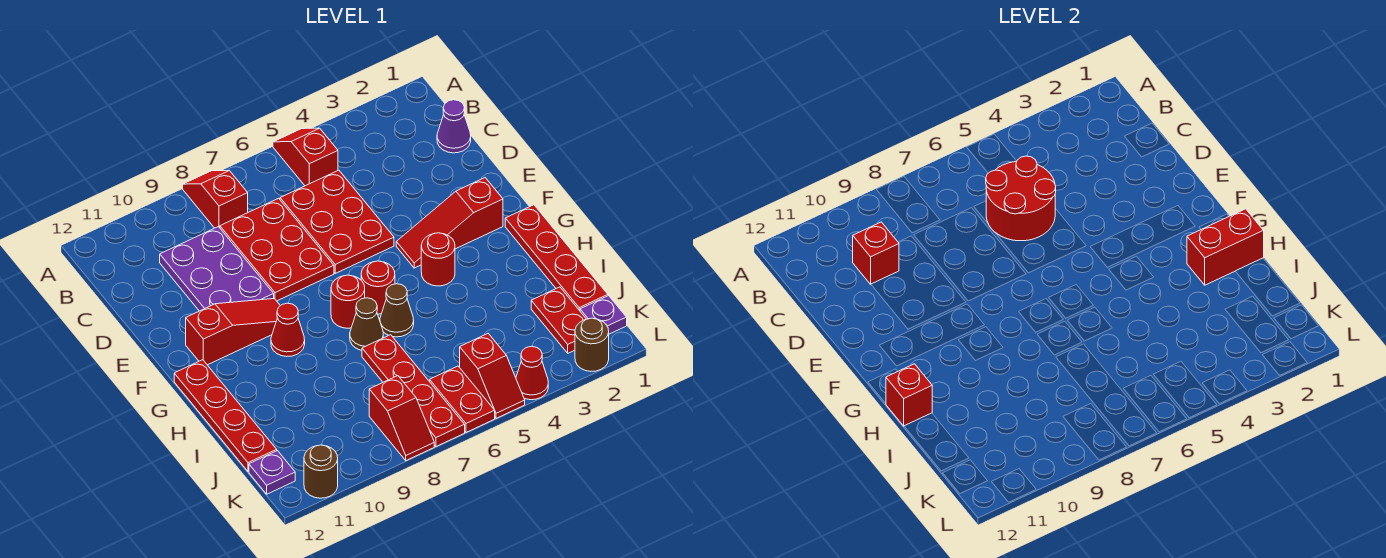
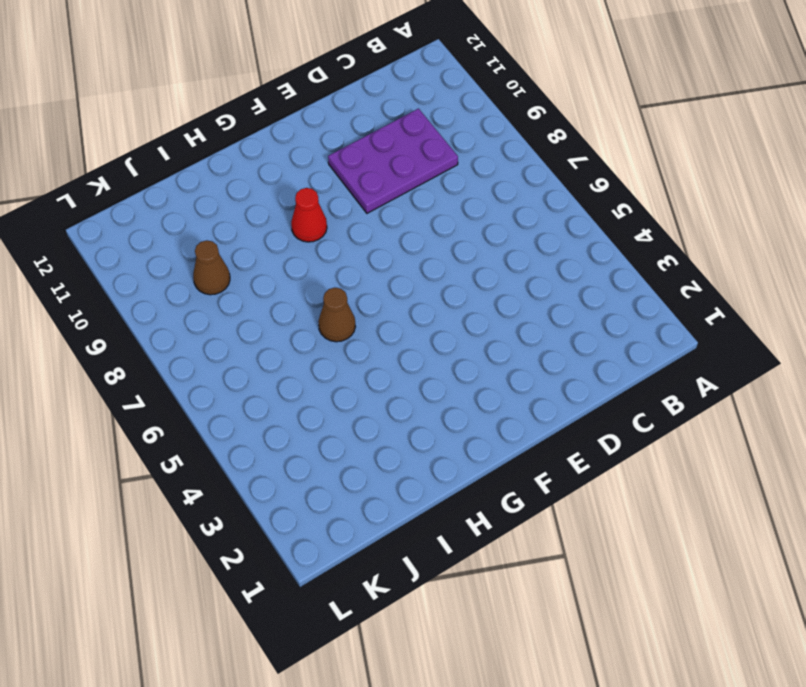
brown cone J9 level 1 -> brown cone H7 level 1
none -> red slope A5:B5 level 1 top B
none -> red slope A8:B8 level 1 top B
none -> purple cone C1 level 1
none -> red plate C5:E6 level 1

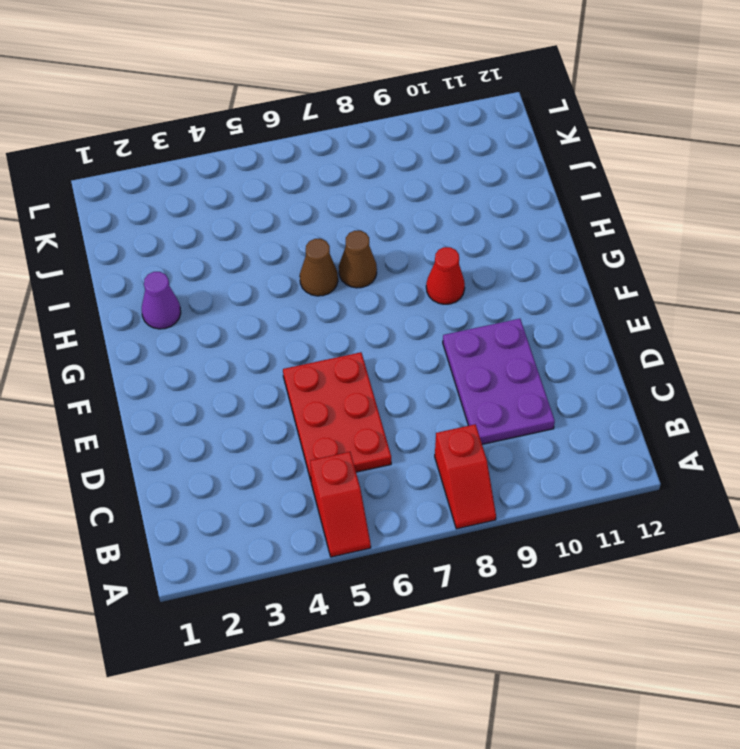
purple cone H2 level 1 -> purple cone C1 level 1
none -> red plate C7:E8 level 1
none -> red slope F2:F4 level 1 top 2
none -> red slope F9:F11 level 1 top 11
none -> red plate G1:J1 level 1

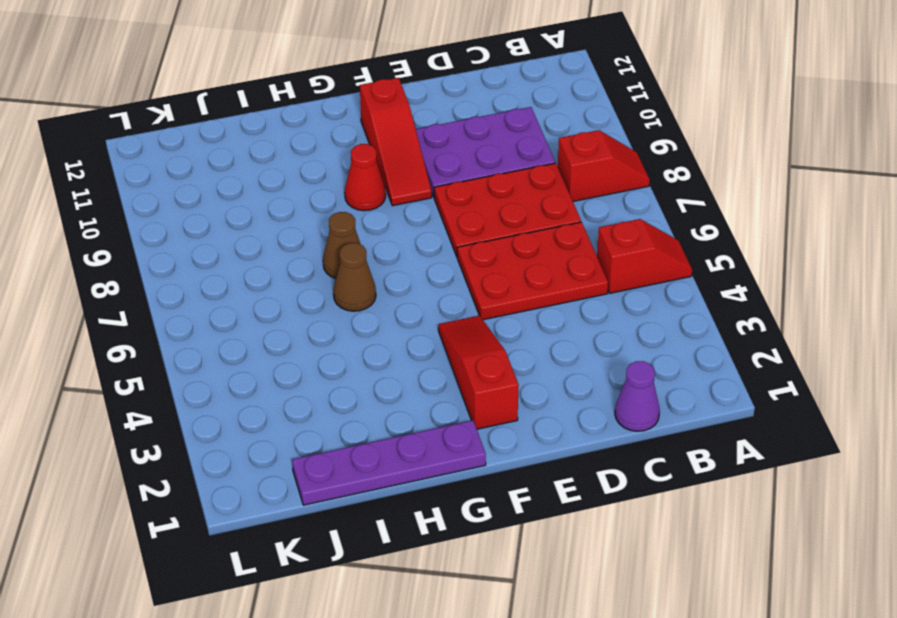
purple plate G1:J1 level 1 -> red plate G1:J1 level 1
none -> red round brick G4 level 1
none -> red round brick G6 level 1
none -> red round brick G7 level 1
none -> red plate G12:J12 level 1

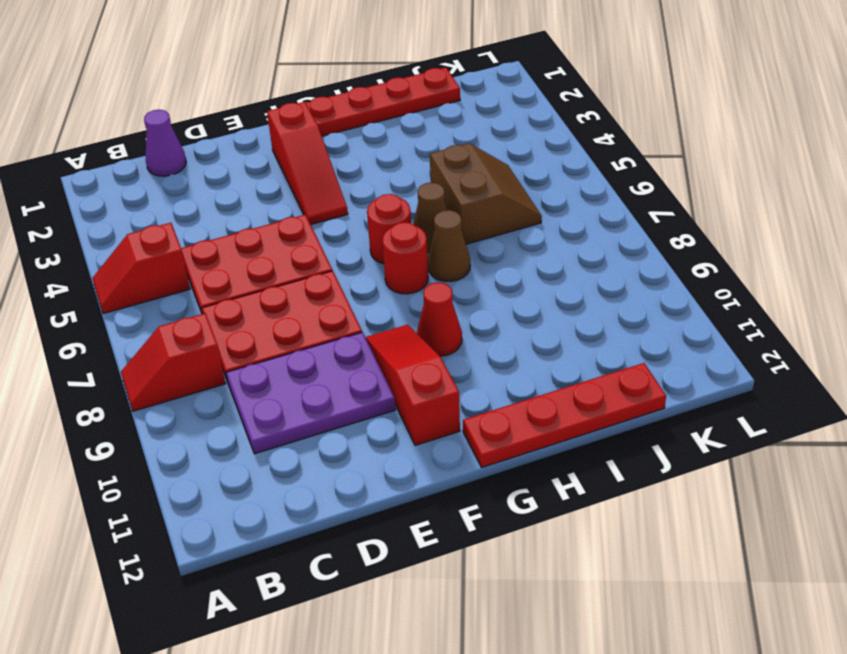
brown slope I5:J6 level 1 top I -> none
none -> red round brick G4 level 1
none -> red plate I7:L7 level 1
none -> red plate J2:K2 level 1
none -> purple plate K1 level 1

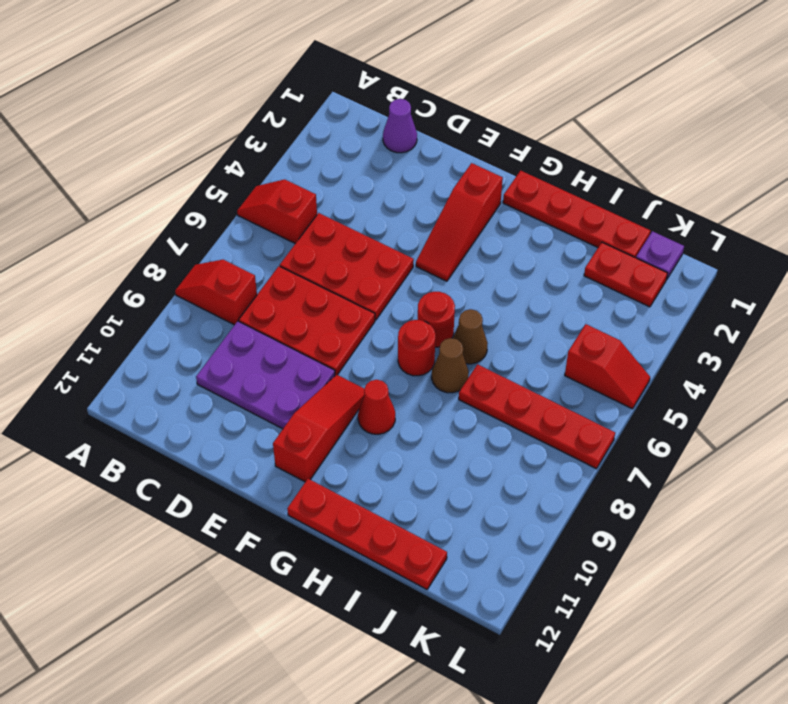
none -> red round brick G4 level 1
none -> red plate K6:L6 level 1
none -> red slope K8:L8 level 1 top K
none -> purple plate K12 level 1

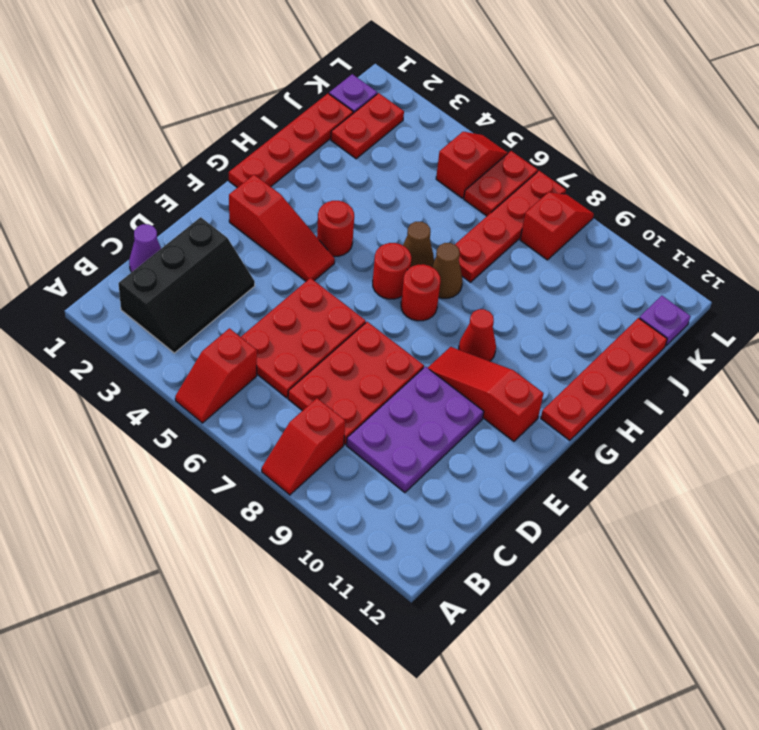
black slope B2:D3 level 1 top 2 -> none
none -> brown round brick L2 level 1
none -> red cone L4 level 1
none -> brown round brick L11 level 1
none -> red round brick C5:D6 level 2

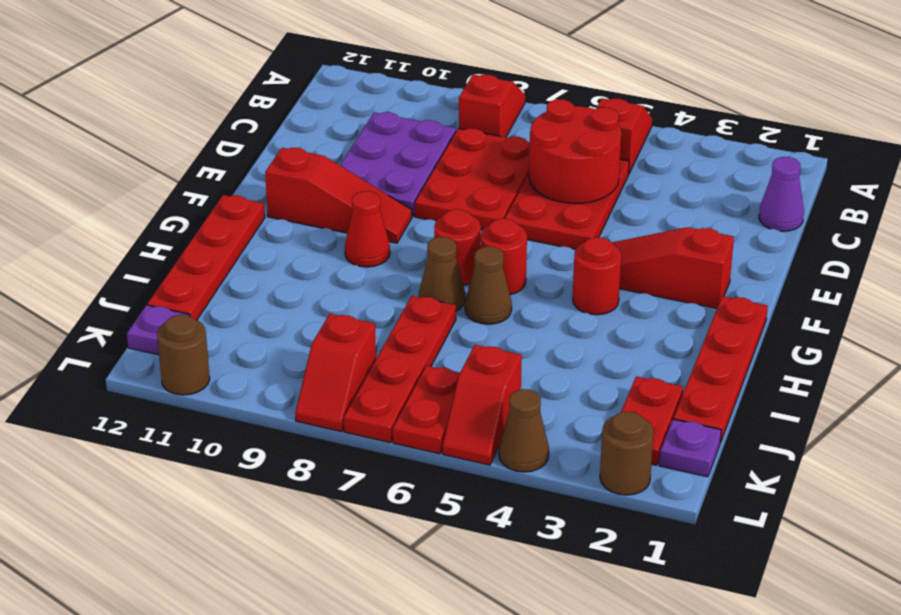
brown cone L4 level 1 -> red cone L4 level 1
none -> red brick C10 level 2
none -> red brick H1:H2 level 2
none -> red brick H12 level 2

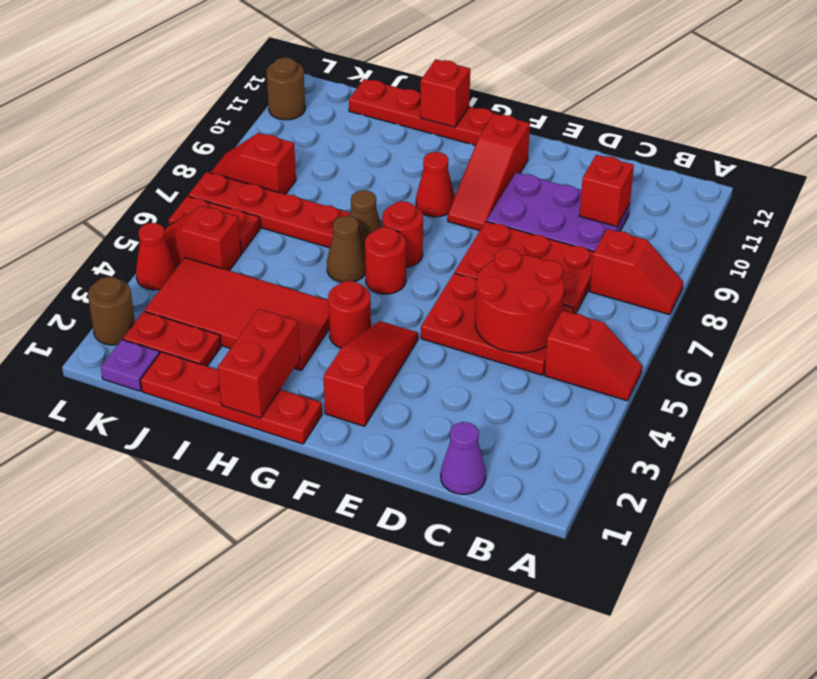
red tile H3:K4 level 1 -> none
none -> purple plate K12 level 1

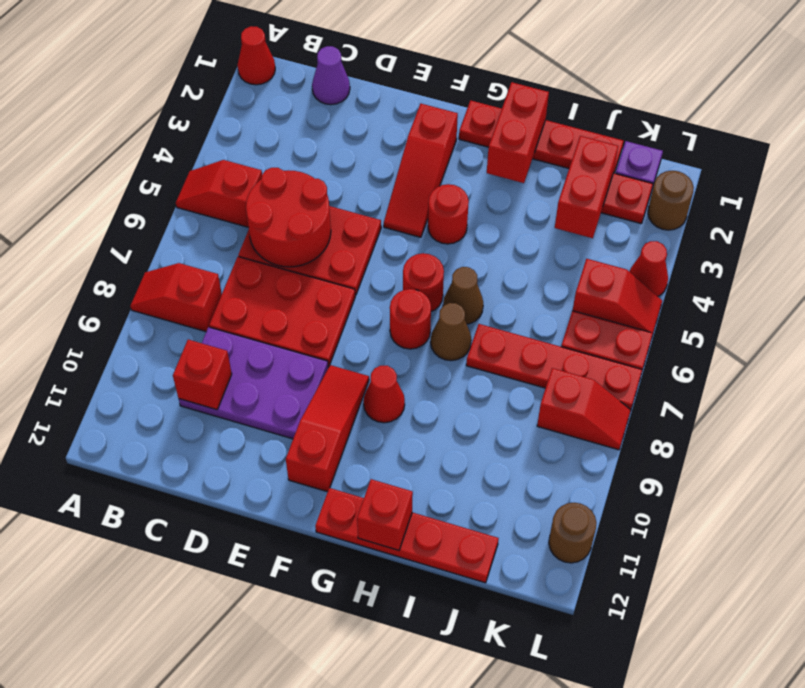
red cone A1 level 1 -> none
red brick J2:J3 level 2 -> none
none -> purple plate K12 level 1

